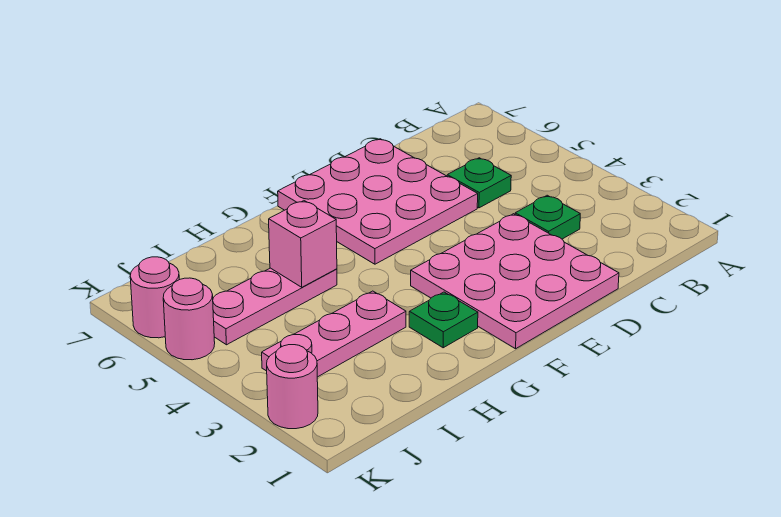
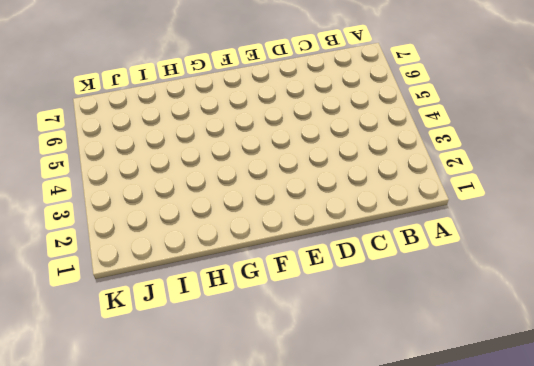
none -> green plate C3 level 1
none -> green plate C5 level 1

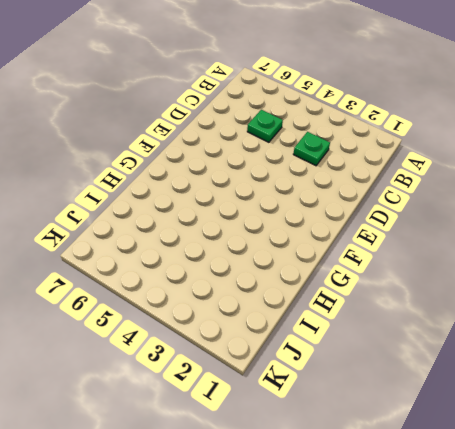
none -> pink plate D1:F3 level 1
none -> pink plate D5:F7 level 1

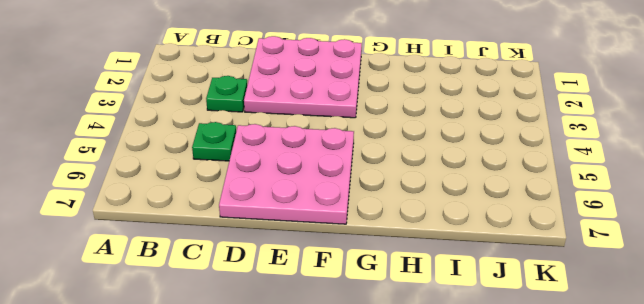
none -> green plate G2 level 1
none -> pink plate H3:J3 level 1

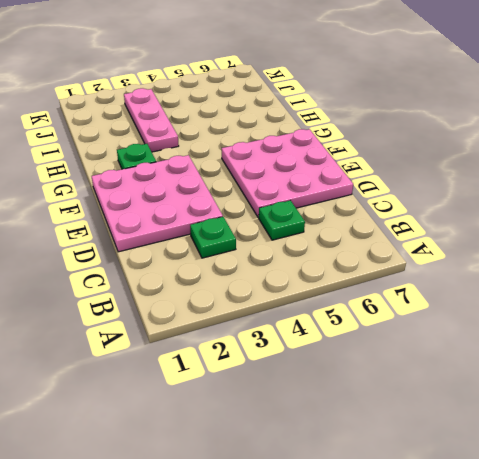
none -> pink plate H5:J5 level 1
none -> pink round brick K2 level 1

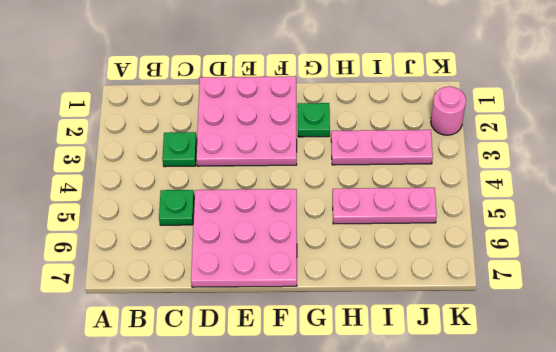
none -> pink round brick K5 level 1
none -> pink round brick K6 level 1

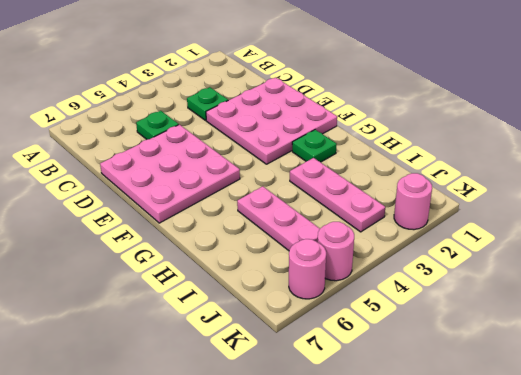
none -> pink brick H5 level 2

